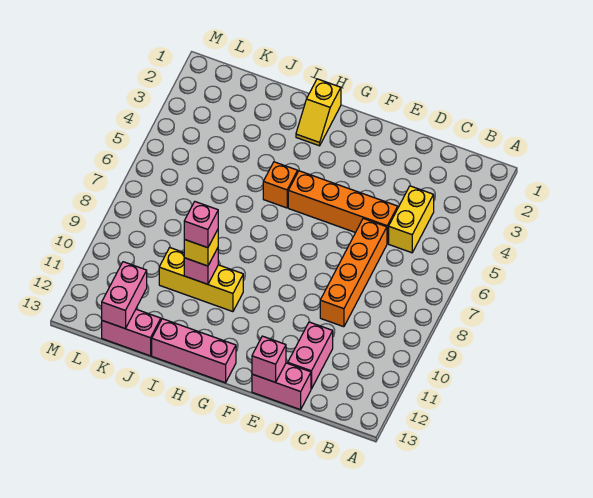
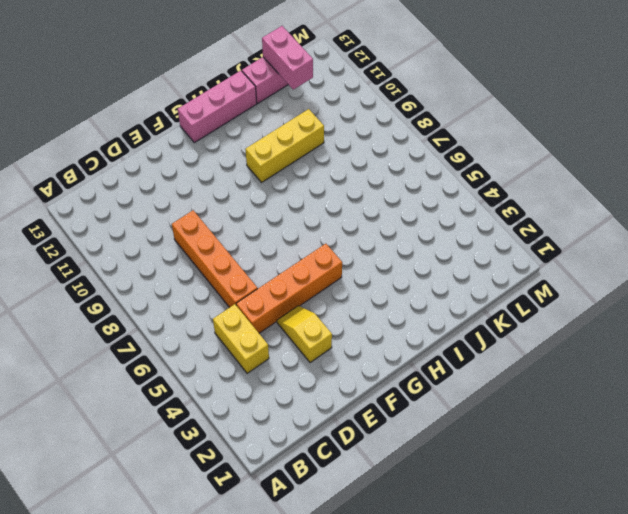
yellow slope E3:E4 level 1 top 3 -> yellow slope H1:H2 level 1 top 1
none -> pink brick D11:D12 level 1
none -> pink brick D13:E13 level 1
none -> orange brick H5 level 1

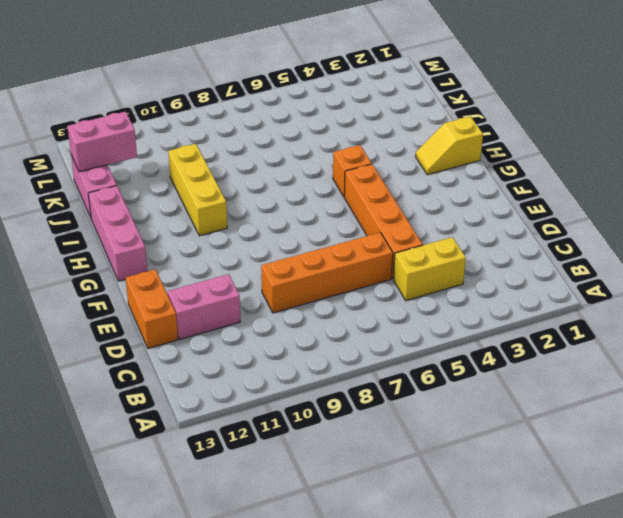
orange brick D13:E13 level 1 -> pink brick D13:E13 level 1
none -> pink brick E13 level 2
none -> pink brick I10 level 2
none -> yellow brick I10 level 3

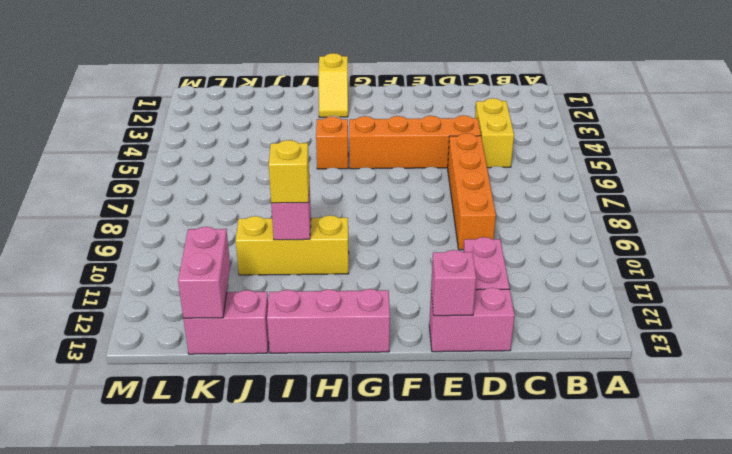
none -> pink brick I10 level 4

